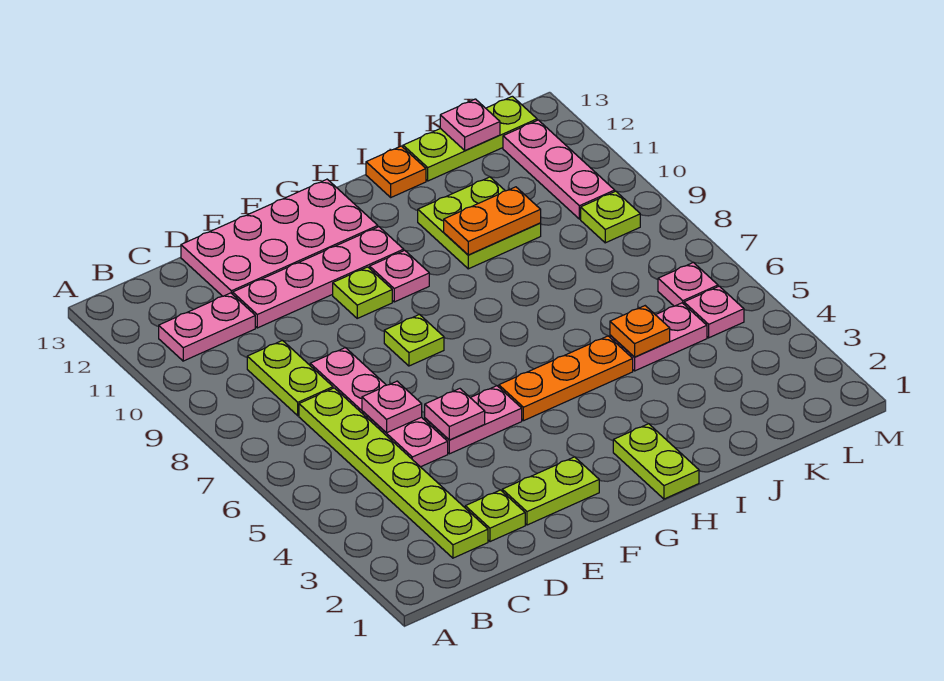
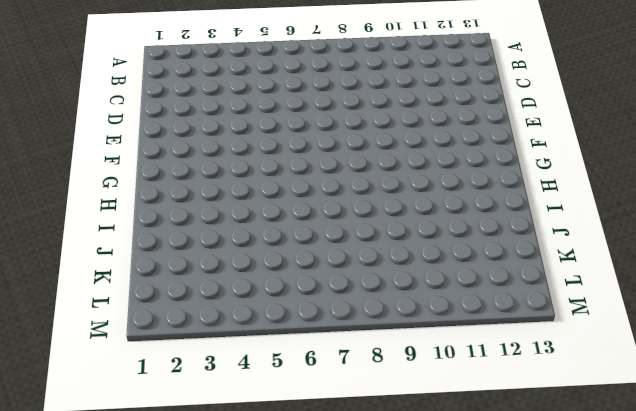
none -> pink plate B11:C11 level 1
none -> lime plate C2:C7 level 1
none -> lime plate C8:C9 level 1

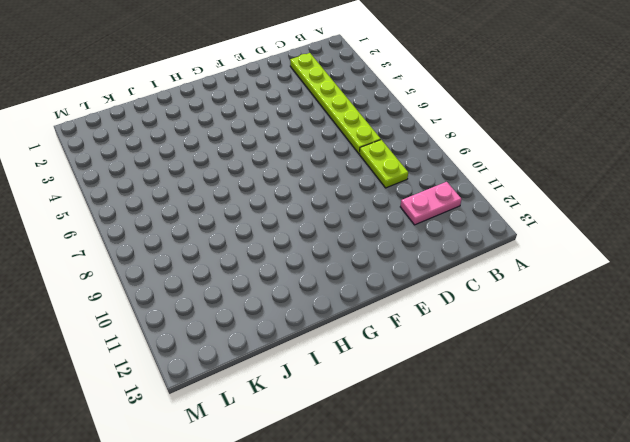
none -> lime plate D2 level 1
none -> pink plate D5:D8 level 1
none -> pink plate D11:G11 level 1

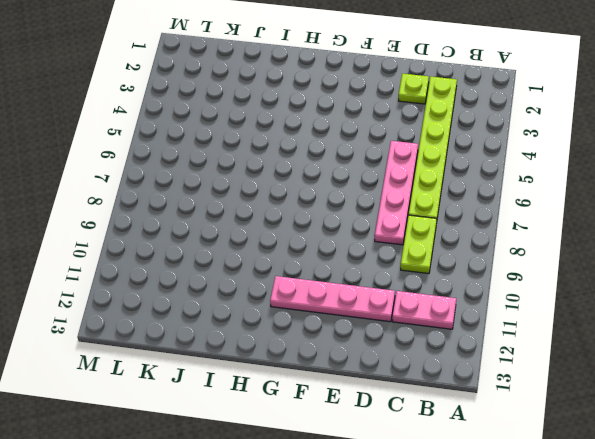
none -> pink plate D12:G13 level 1
none -> lime plate E2:F2 level 1
none -> pink plate E5:F5 level 1

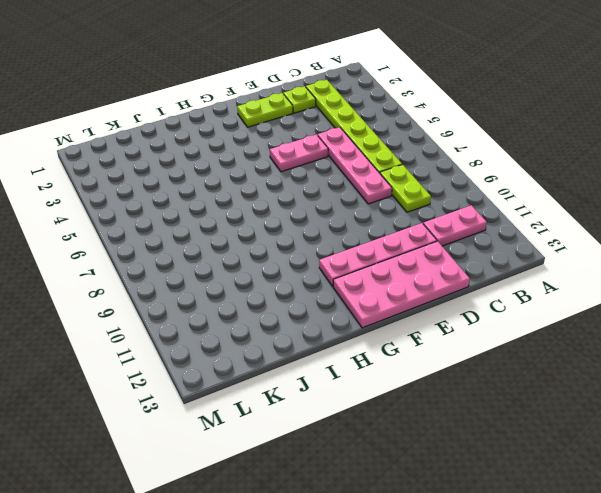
none -> lime plate F8 level 1
none -> lime plate F10 level 1
none -> orange plate G5:I5 level 1

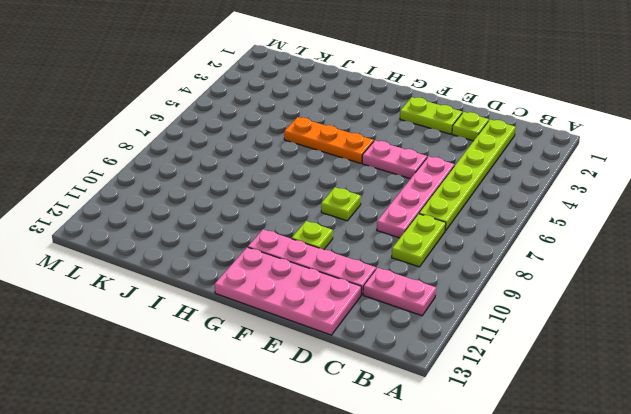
none -> pink plate G10 level 1
none -> lime plate H1:H2 level 1
none -> lime plate I10:J11 level 1

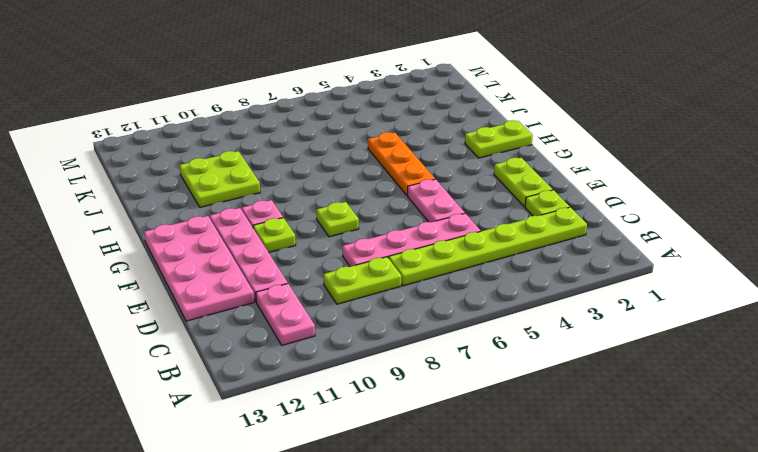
none -> orange plate I13 level 1
none -> pink plate J5:K5 level 1
none -> lime plate J13:L13 level 1

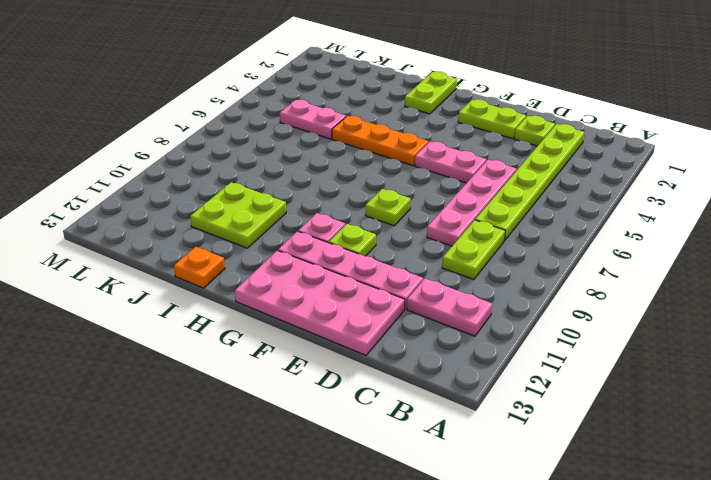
none -> lime plate J13:L13 level 1
none -> pink plate L5 level 1
none -> pink plate L6 level 1

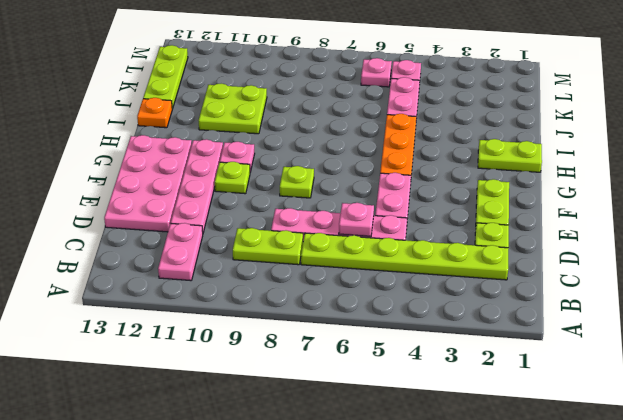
none -> lime plate L9 level 1
none -> pink plate L10:L12 level 1
none -> pink plate E5 level 2

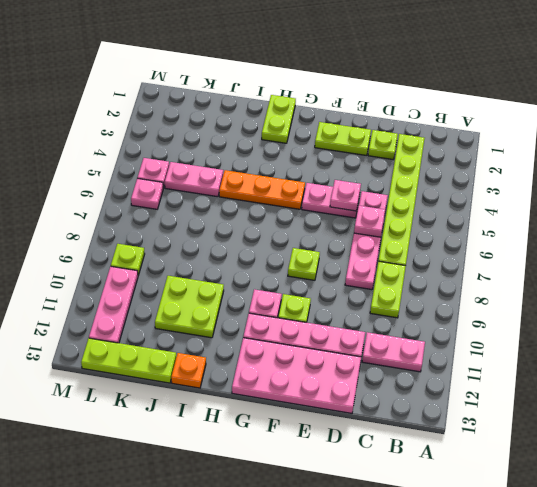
none -> orange plate I10:J10 level 2
none -> orange plate J5 level 2
none -> pink plate K13 level 2

